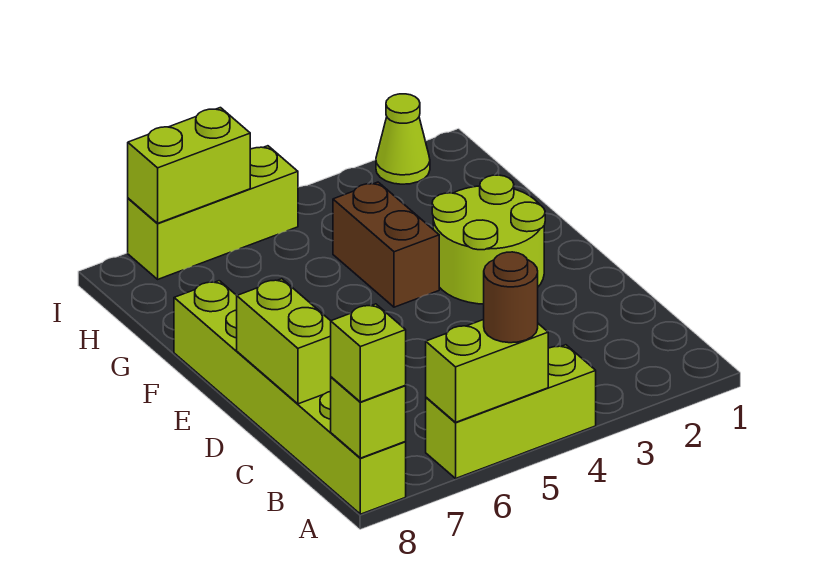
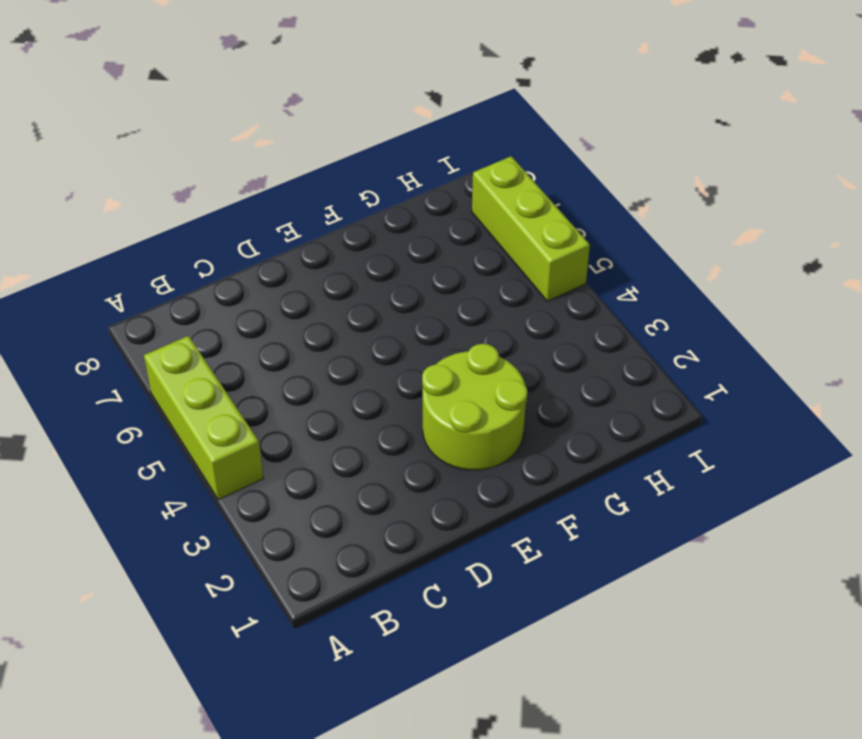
none -> lime brick A8:F8 level 1
none -> brown brick F4:G4 level 1
none -> lime cone I2 level 1

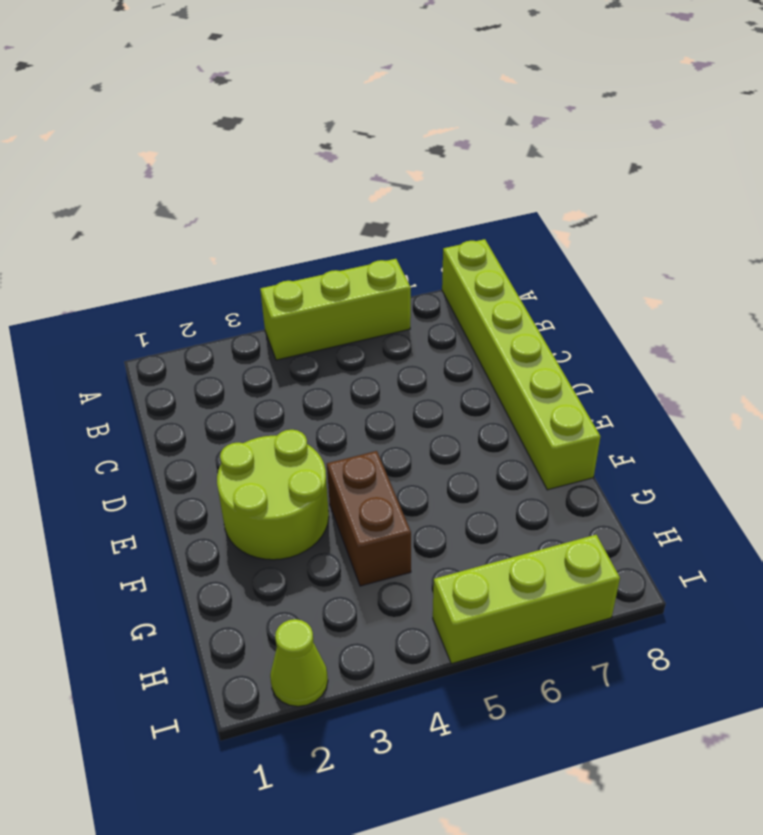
none -> lime brick A5:A6 level 2
none -> lime brick A8 level 2
none -> lime brick C8:D8 level 2

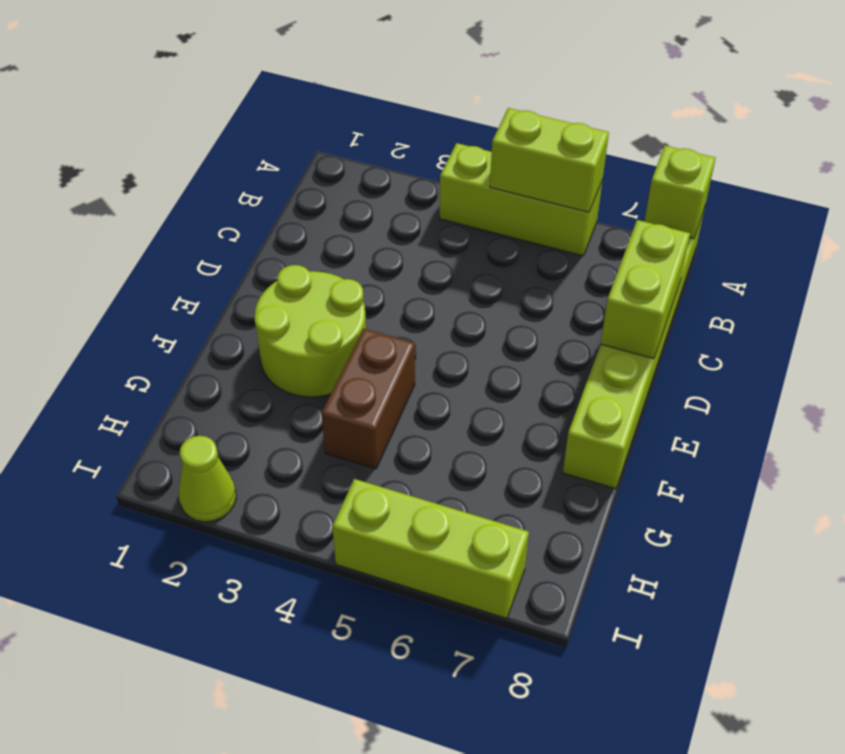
none -> lime brick I6:I7 level 2
none -> brown round brick A5 level 3
none -> lime brick A8 level 3

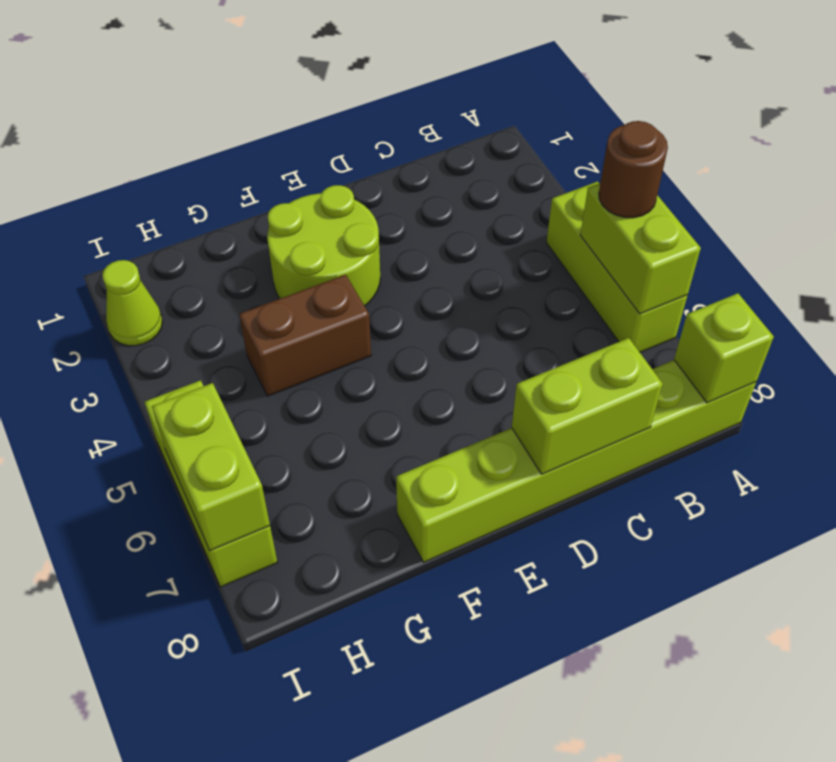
none -> lime brick A8 level 3

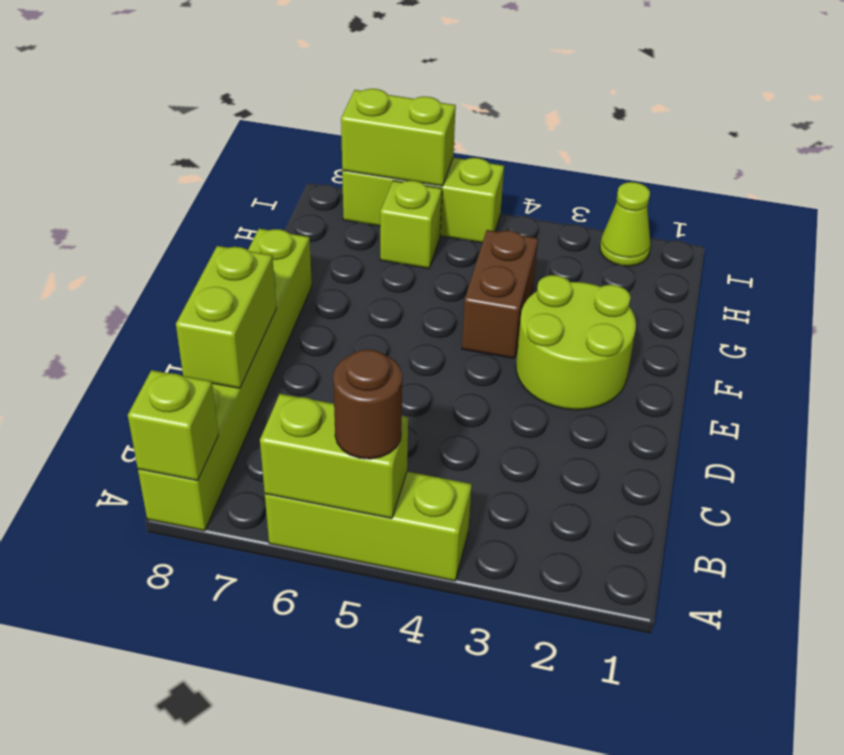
lime brick H6 level 1 -> lime brick A8 level 3

